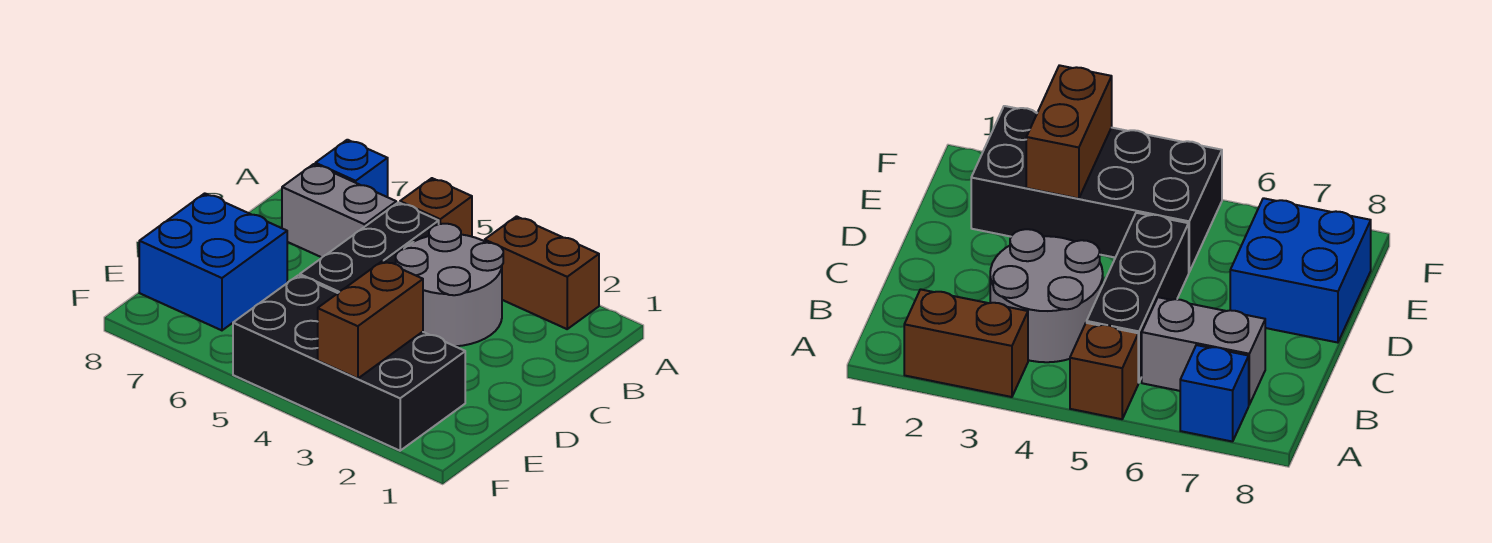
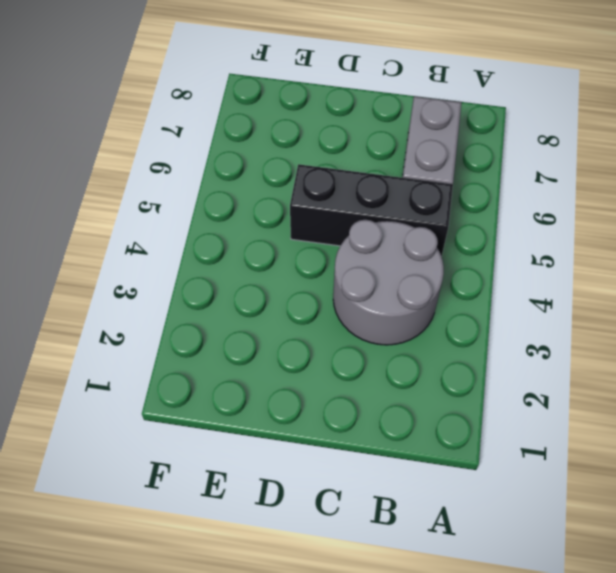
none -> brown brick A2:A3 level 1
none -> brown brick A5 level 1

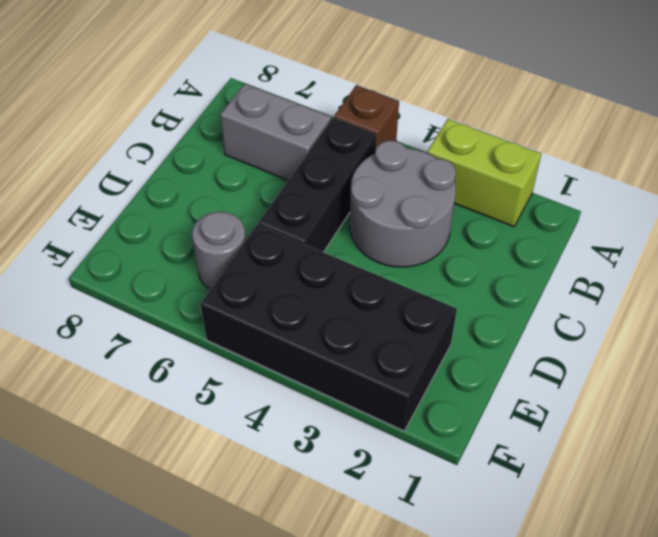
lime brick A2:A3 level 1 -> brown brick A2:A3 level 1
grey round brick E6 level 1 -> none
none -> blue brick A7 level 1
none -> blue brick D7:E8 level 1

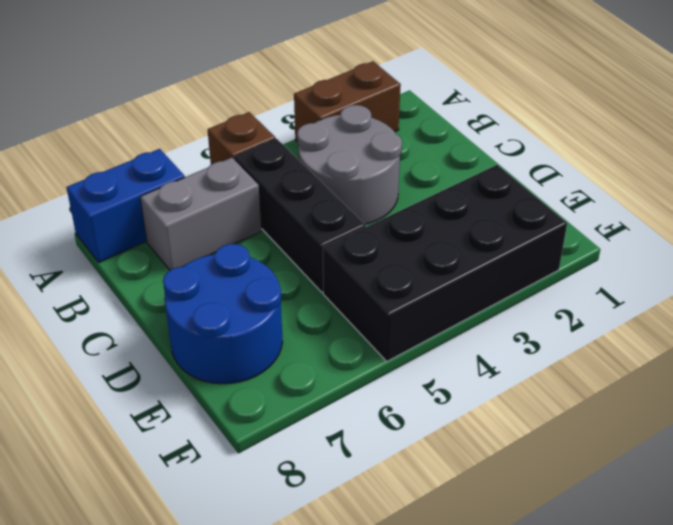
blue brick A7:A8 level 1 -> blue brick A7 level 1
blue round brick D7:E8 level 1 -> blue brick D7:E8 level 1
none -> brown brick E3:F3 level 2

